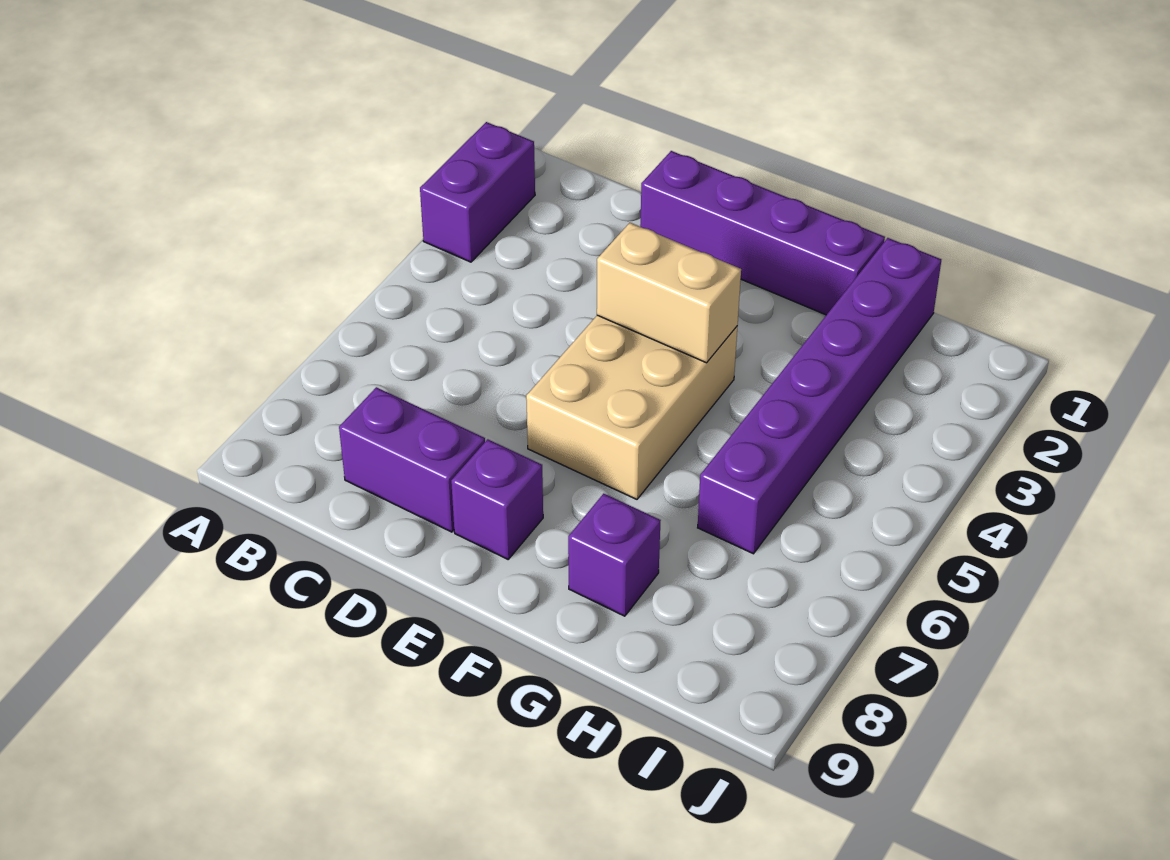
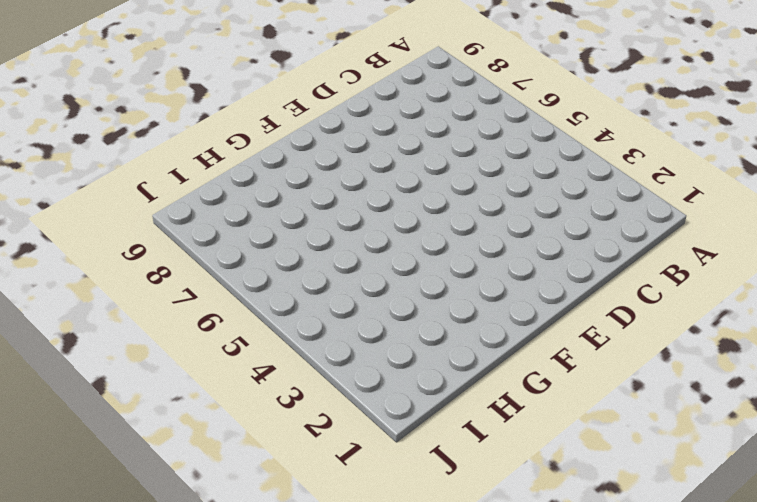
none -> purple brick A2:A3 level 1
none -> purple brick C8:D8 level 1

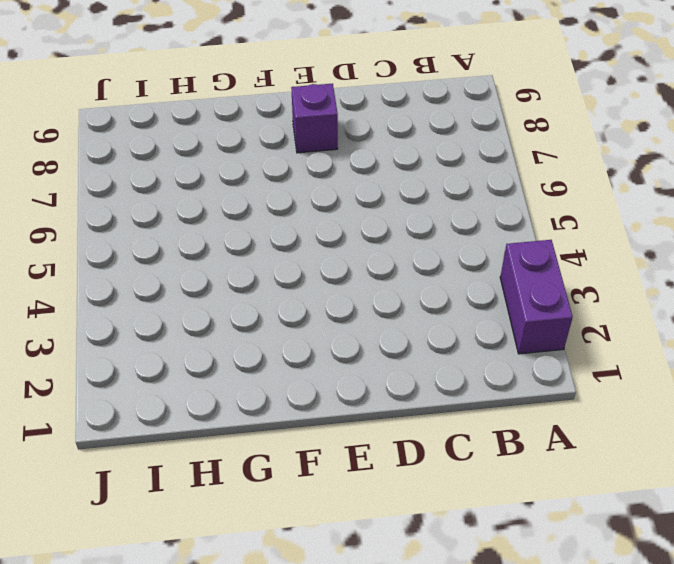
none -> purple brick C8:D8 level 1
none -> purple brick D1:G1 level 1

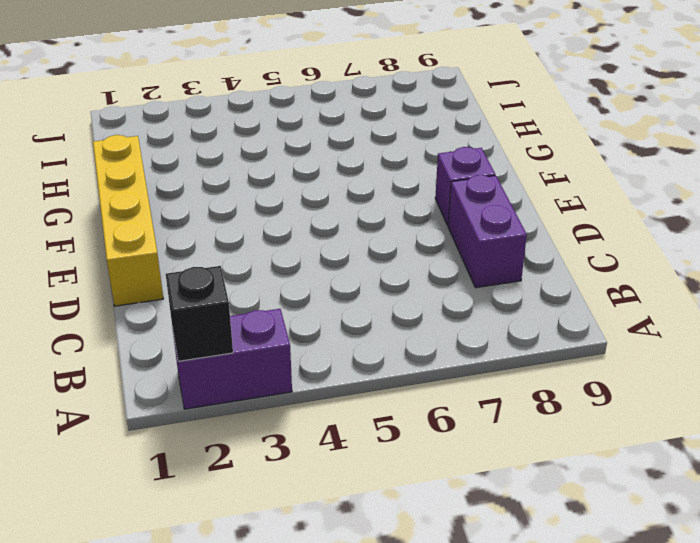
black brick A2 level 2 -> none
yellow brick D1:G1 level 1 -> purple brick D1:G1 level 1
none -> tan brick E4:F6 level 1
none -> purple brick G8 level 1

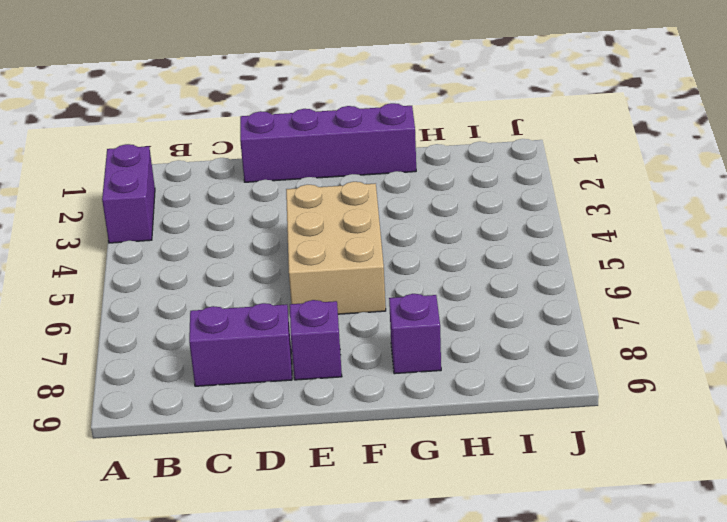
none -> purple brick H1:H6 level 1
none -> tan brick E4:F4 level 2

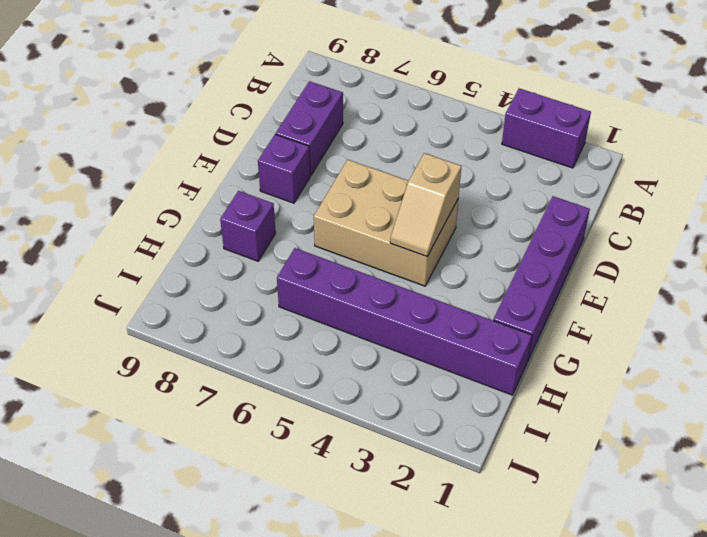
tan slope E4:F4 level 2 top E -> tan brick E4:F4 level 2

